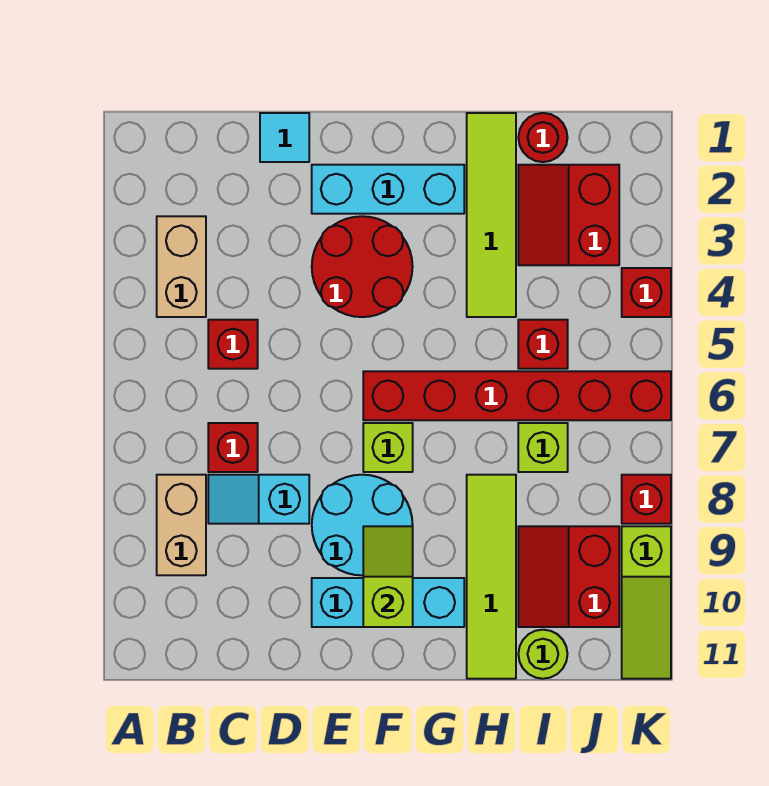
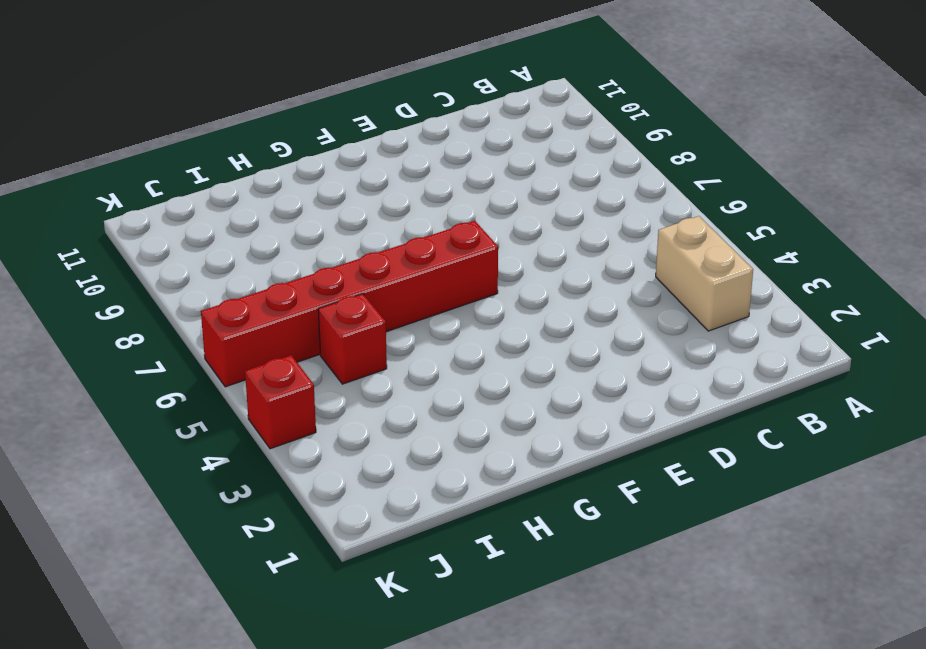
none -> tan brick B8:B9 level 1
none -> red brick C5 level 1
none -> red brick C7 level 1

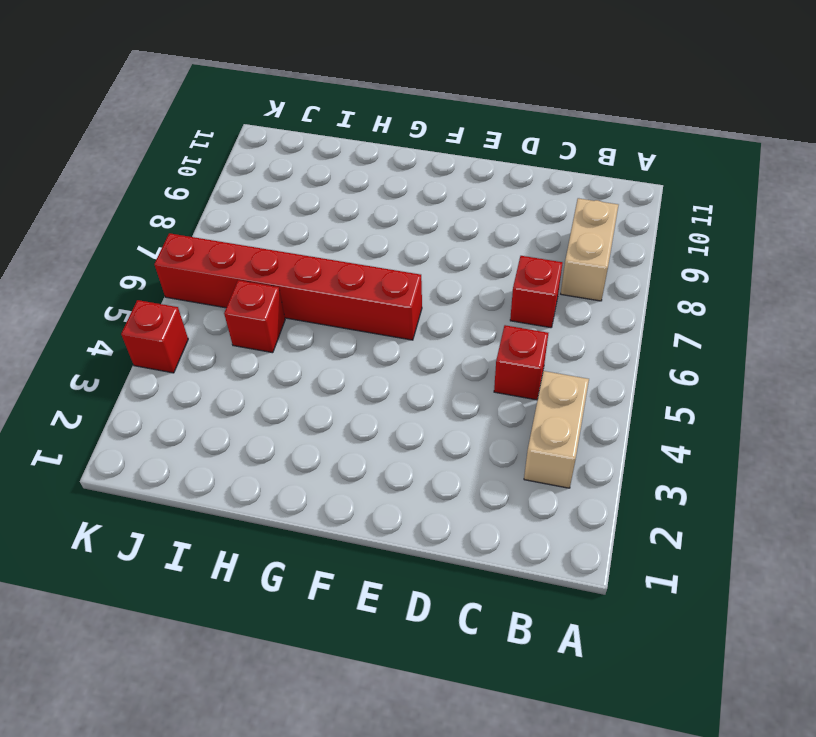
none -> cyan slope C8:D8 level 1 top D
none -> cyan tile D1 level 1
none -> cyan brick E2:G2 level 1

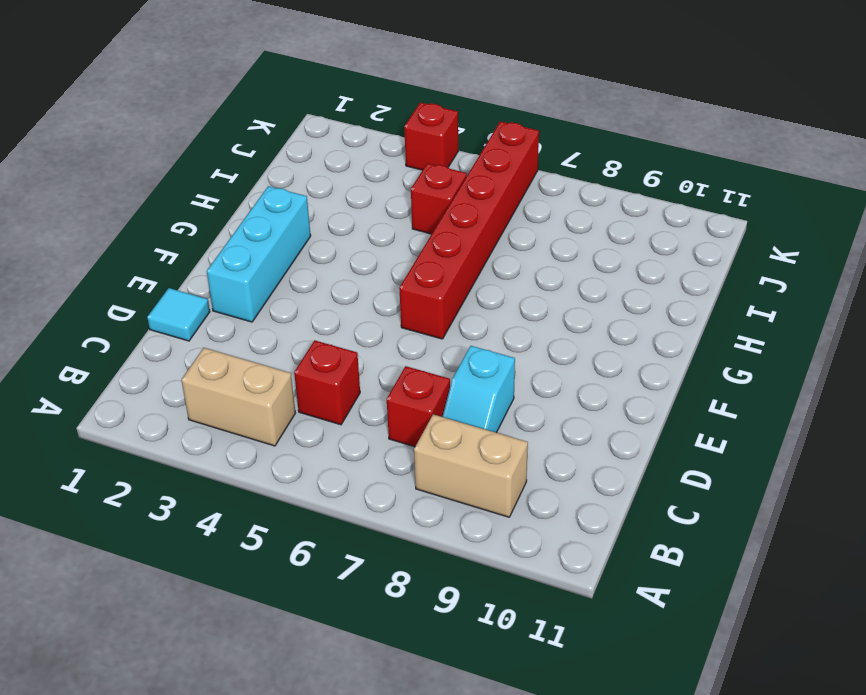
none -> red round brick E3:F4 level 1
none -> cyan round brick E8:F9 level 1
none -> cyan brick E10:G10 level 1

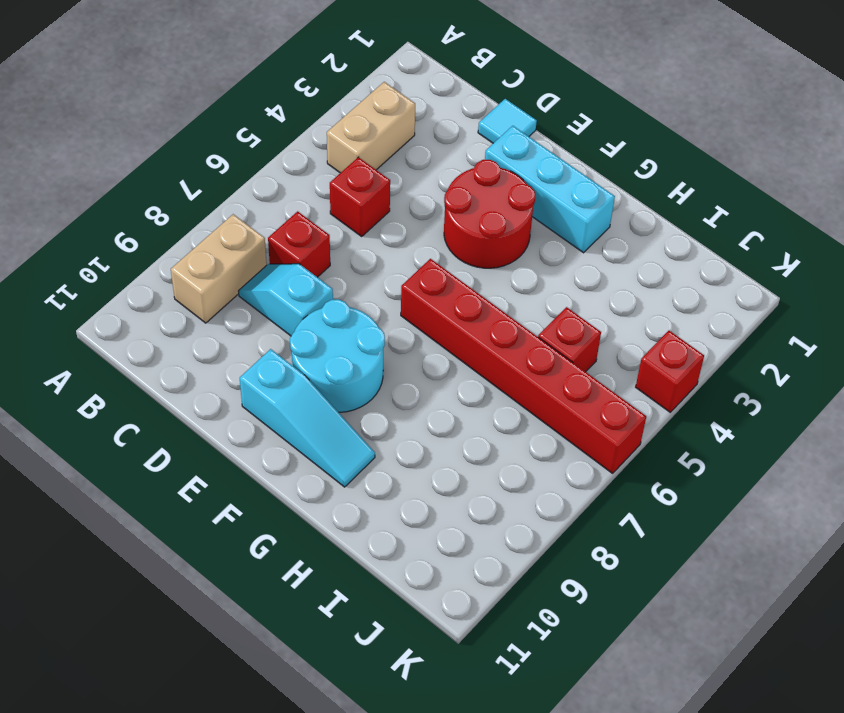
cyan slope E10:G10 level 1 top E -> cyan brick E10:G10 level 1
none -> lime brick F7 level 1
none -> lime tile H1:H4 level 1
none -> lime tile H8:H11 level 1

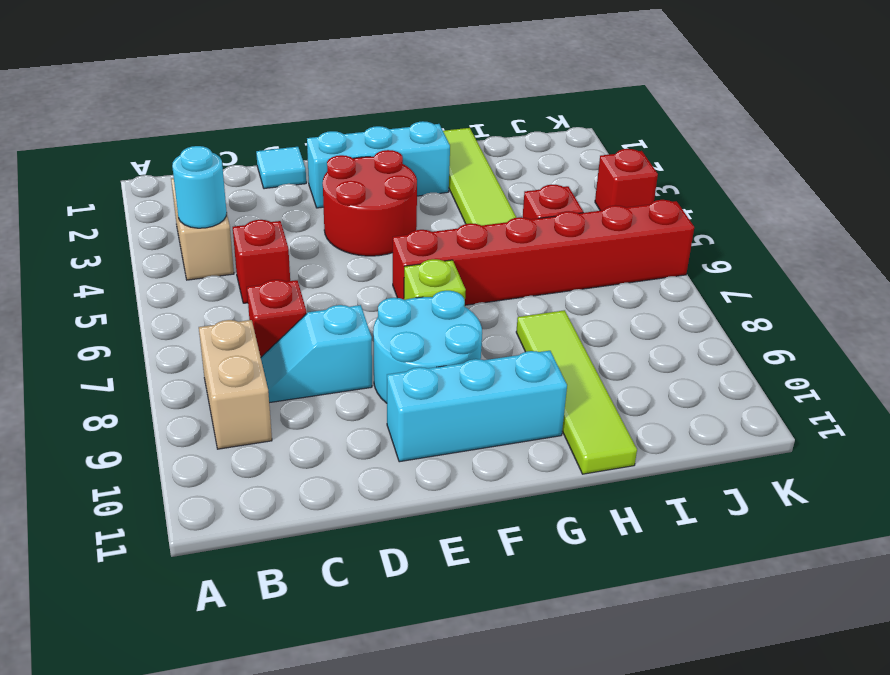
cyan round brick B4 level 2 -> none
none -> red round brick I1 level 1
none -> red slope I2:J3 level 1 top J
none -> lime brick I7 level 1

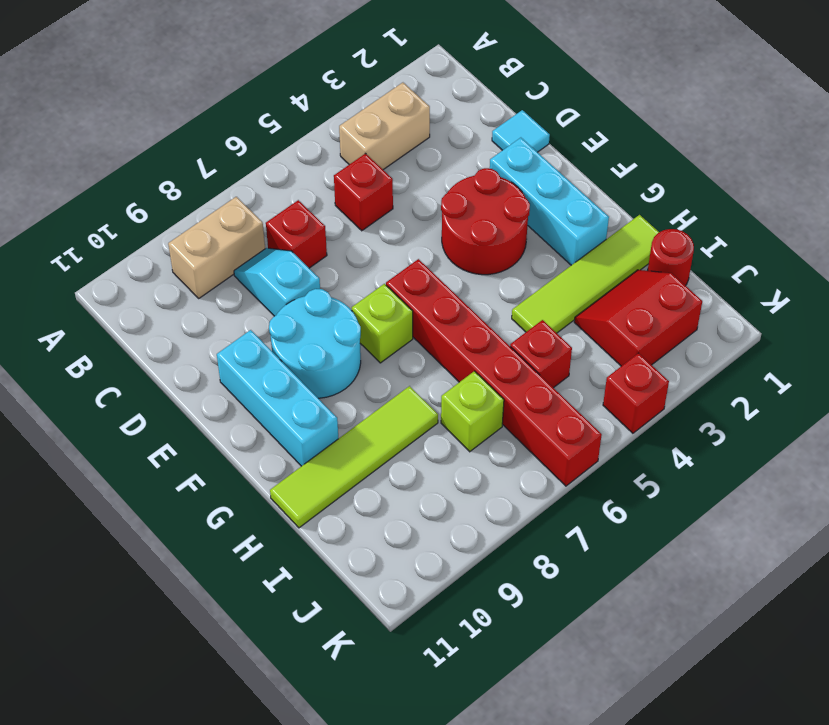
none -> red slope I9:J10 level 1 top J
none -> lime round brick I11 level 1
none -> red brick K8 level 1

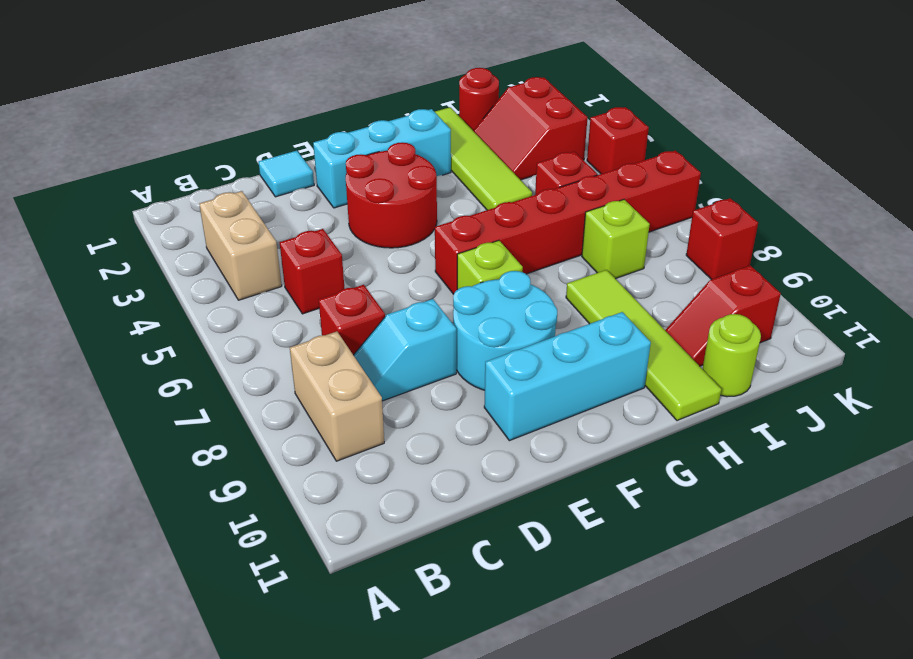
red slope I10:J10 level 1 top J -> red slope I9:J10 level 1 top J
none -> lime slope K9:K11 level 1 top 9
none -> lime slope F9:F10 level 2 top 10

